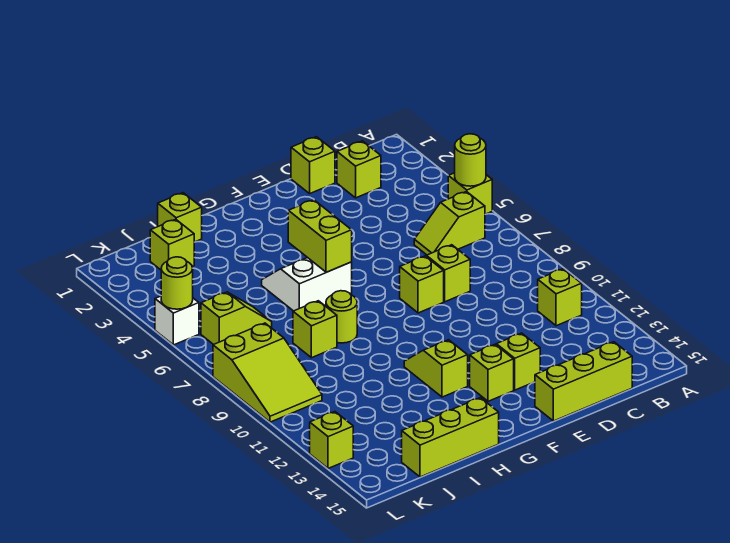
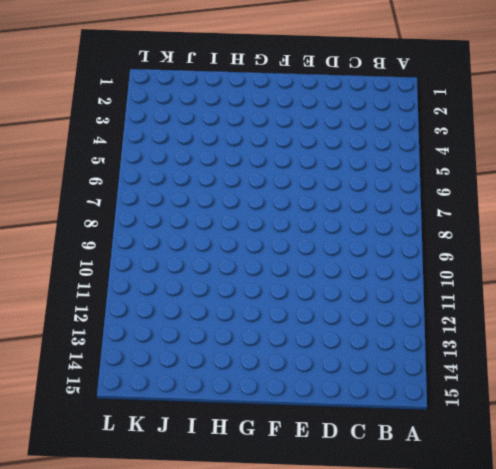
none -> lime brick A5 level 1
none -> lime slope B6:C6 level 1 top B
none -> lime brick B11 level 1

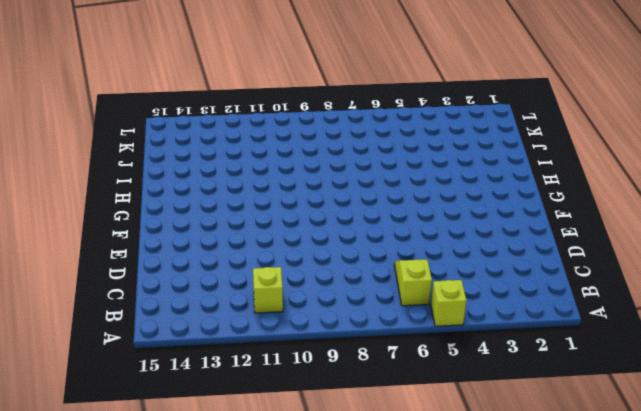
none -> lime brick C2 level 1
none -> lime brick C15:E15 level 1
none -> lime brick D1 level 1

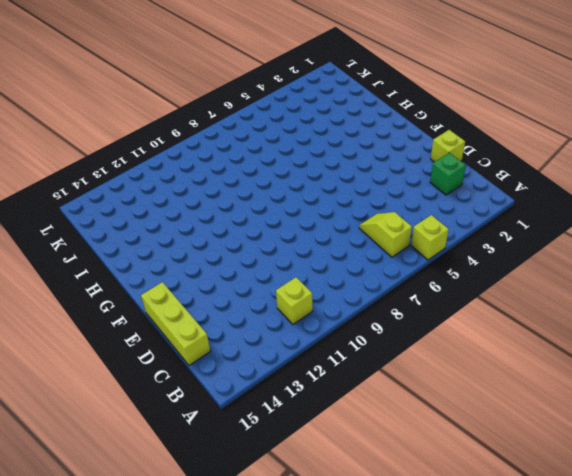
green brick C2 level 1 -> lime brick C2 level 1
none -> lime brick D8 level 1
none -> lime brick E8 level 1
none -> lime brick E13 level 1

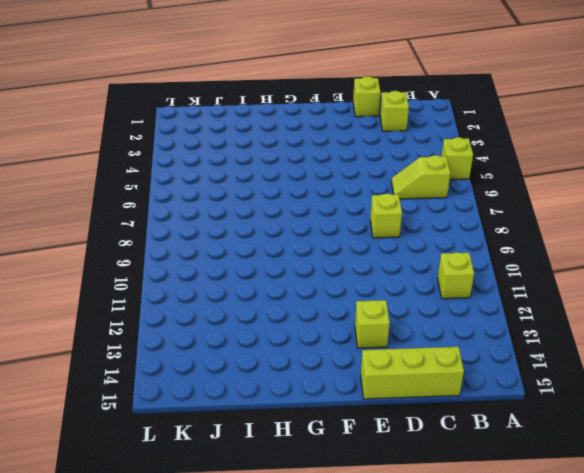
none -> lime brick E8 level 1
none -> lime brick F13 level 1
none -> white slope G5:H6 level 1 top 6

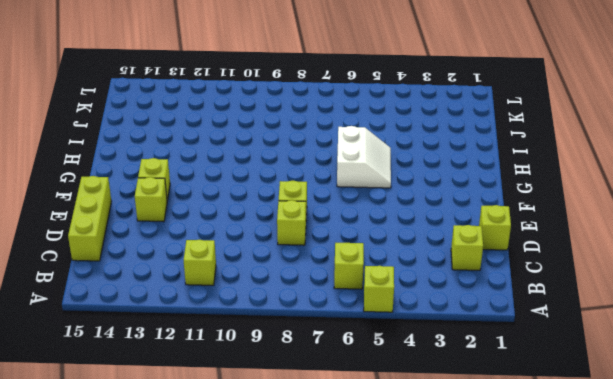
none -> lime slope G11:G12 level 1 top 12
none -> lime round brick H8 level 1
none -> lime brick H15:J15 level 1

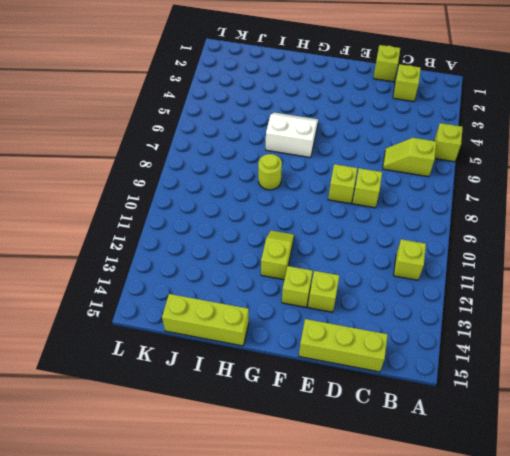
none -> lime brick I1 level 1
none -> lime brick I8 level 1
none -> lime brick J2 level 1

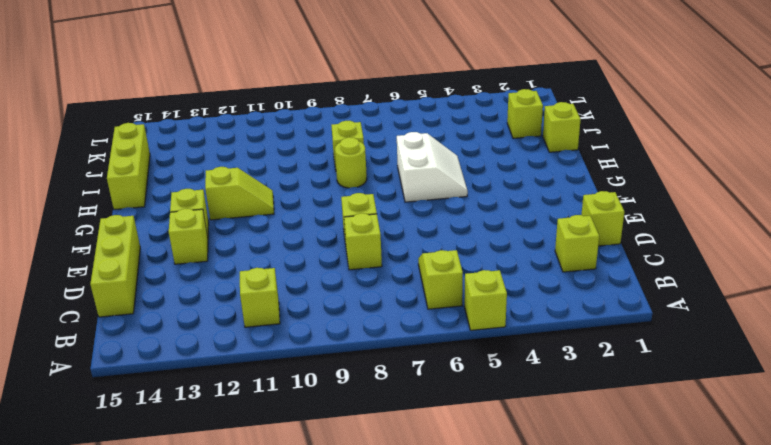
none -> lime slope J6:K6 level 1 top K
none -> lime slope K8:L10 level 1 top 8
none -> white brick L5 level 1

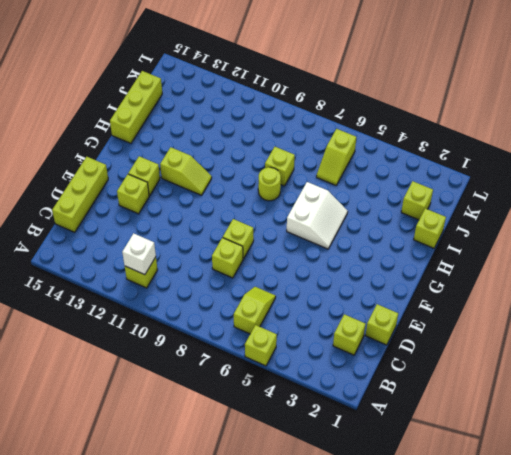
white brick B11 level 2 -> white brick L5 level 1
none -> lime slope K8:L10 level 1 top 8
none -> lime brick L13 level 1
none -> lime round brick A5 level 2

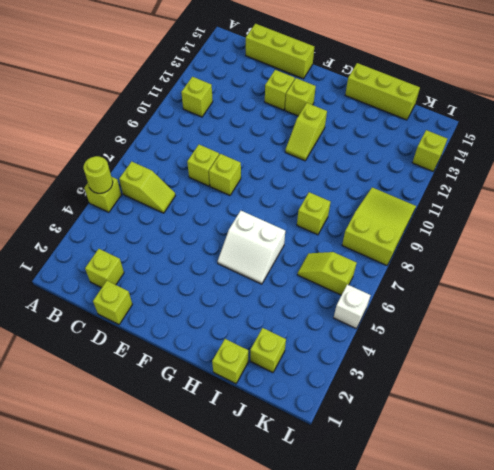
none -> lime round brick H8 level 1
none -> lime brick G5:G6 level 2
none -> lime round brick L5 level 2

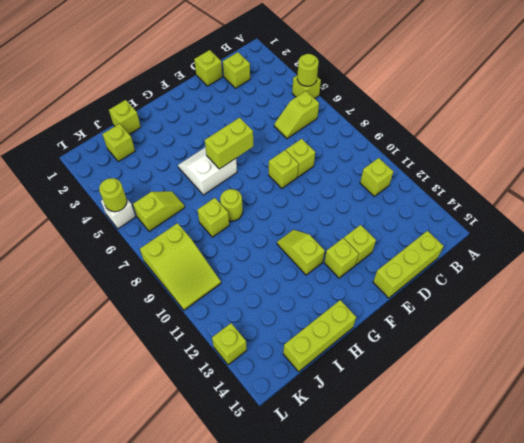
lime brick F6:G6 level 2 -> lime brick G5:G6 level 2

